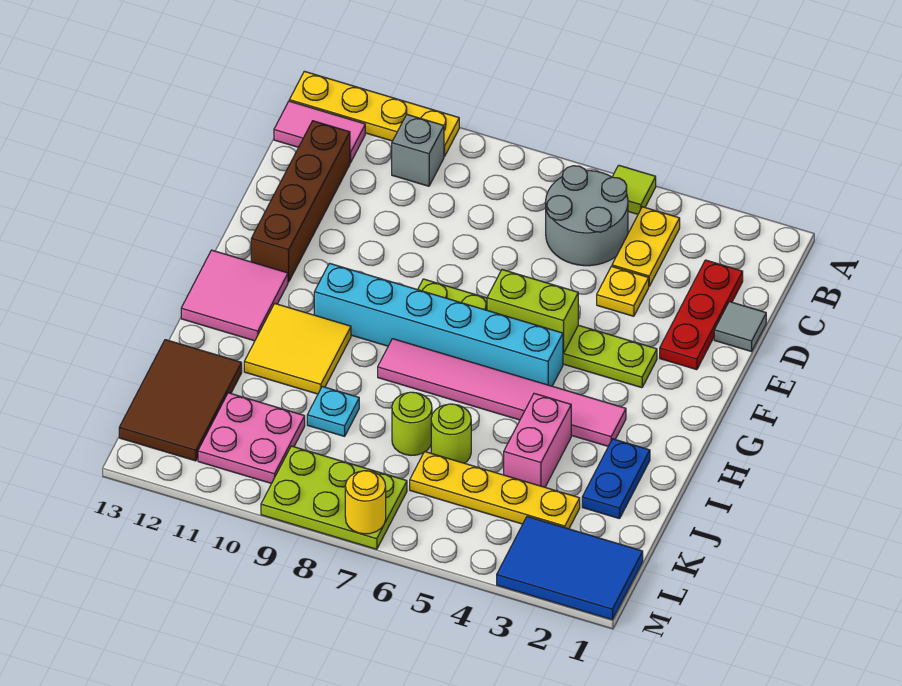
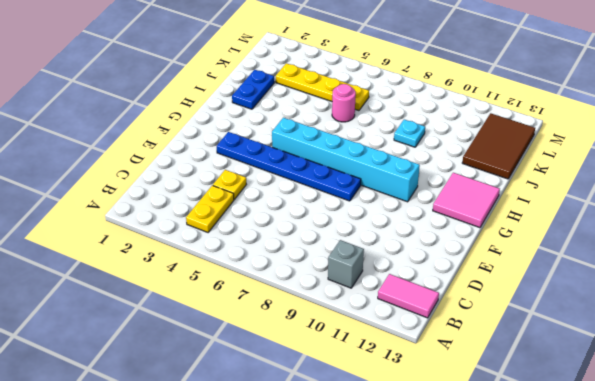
blue plate F3:F8 level 1 -> lime plate F3:F8 level 1
pink round brick J6 level 1 -> lime round brick J6 level 1
none -> lime tile A5 level 1
none -> yellow plate A10:A13 level 1
none -> grey round brick B5:C6 level 1

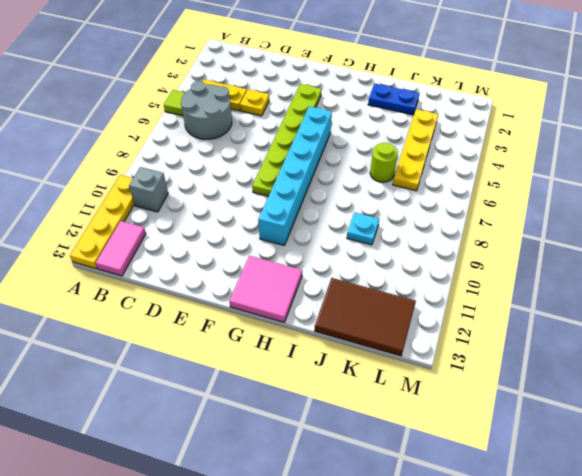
none -> red plate C2:E2 level 1
none -> brown brick C12:F12 level 1
none -> grey tile D1 level 1

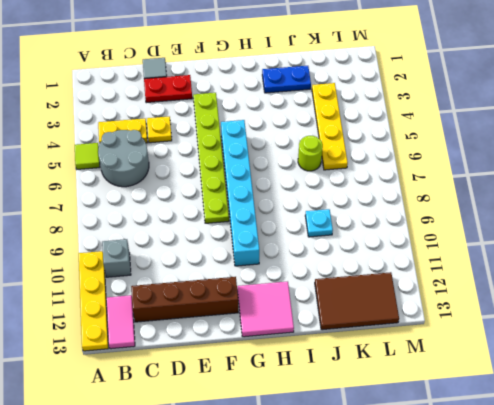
red plate D2:E2 level 1 -> red plate C2:E2 level 1
none -> pink tile H3:H8 level 1
none -> yellow tile H10:I11 level 1
none -> pink brick I4:J4 level 1

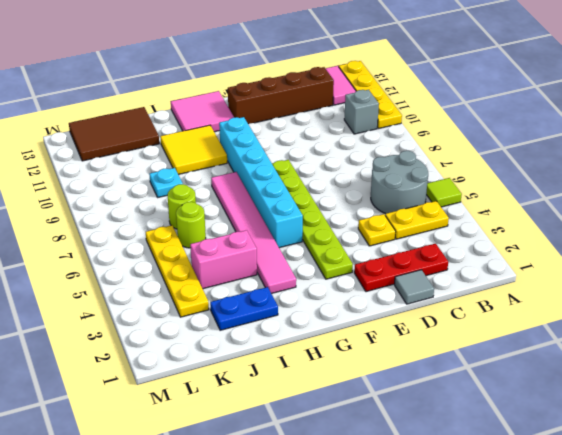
none -> pink plate K10:L11 level 1
none -> blue tile L1:M3 level 1
none -> lime plate L7:M9 level 1

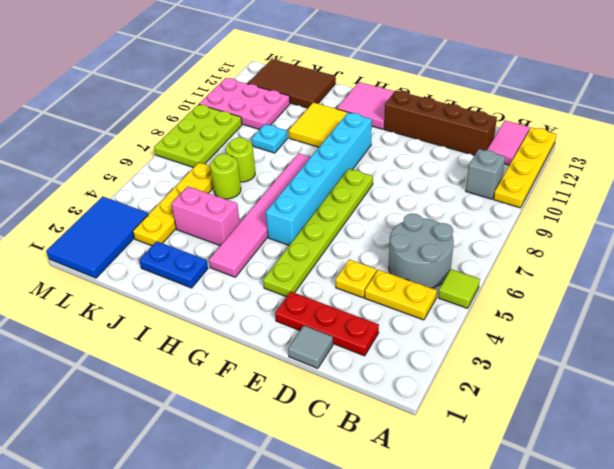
pink plate K10:M11 level 1 -> pink plate K10:L11 level 1
none -> lime brick F5:F6 level 2
none -> yellow round brick M7 level 2

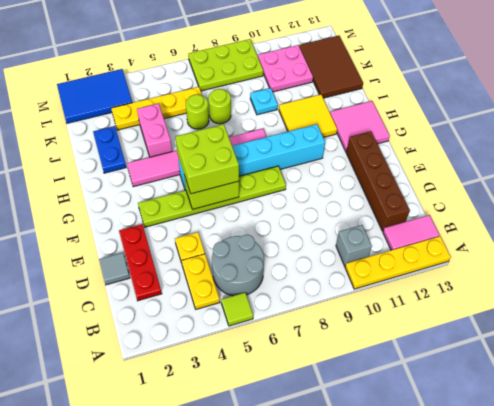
lime brick F5:G6 level 3 -> none
none -> yellow round brick M7 level 2

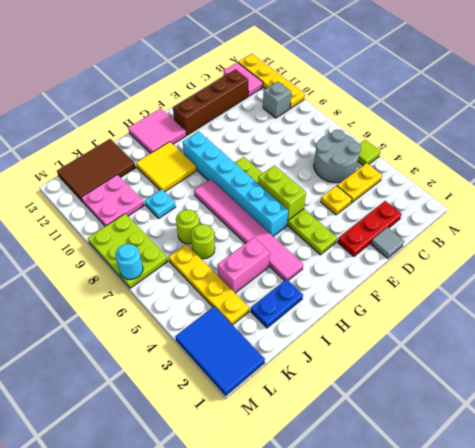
cyan round brick M7 level 2 -> yellow round brick M7 level 2

